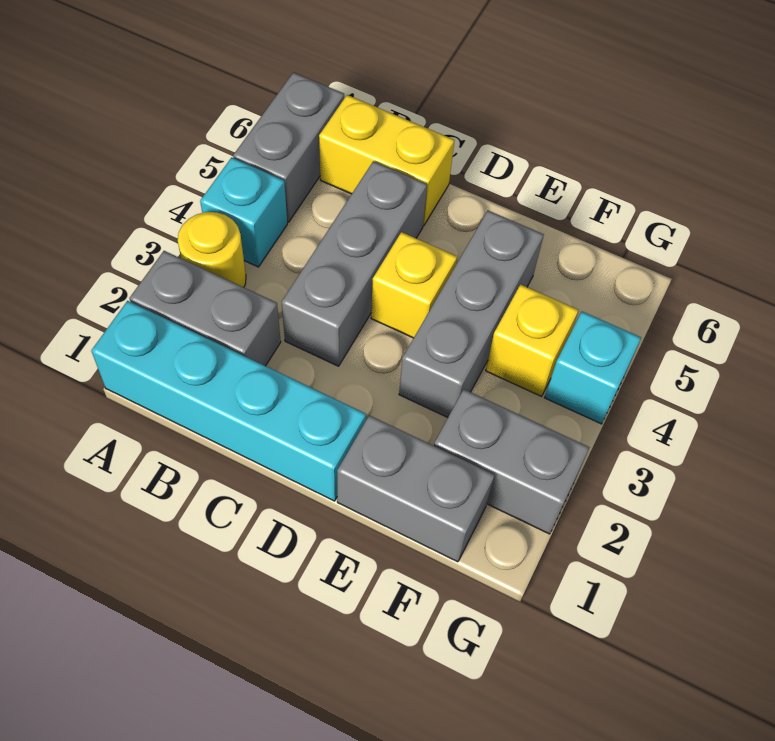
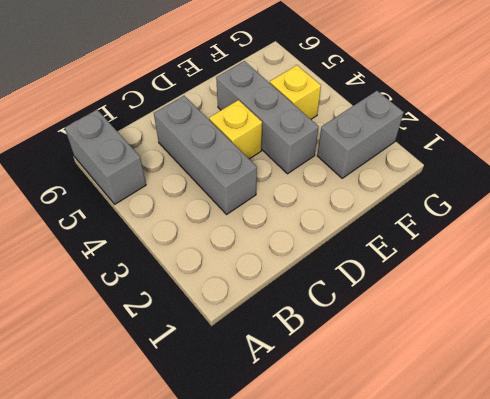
none -> cyan brick A1:D1 level 1
none -> grey brick A2:B2 level 1
none -> yellow round brick A3 level 1

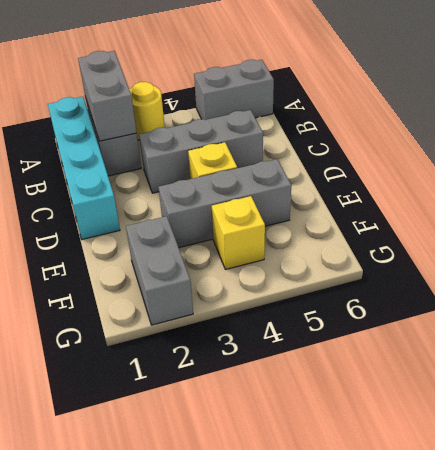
grey brick A2:B2 level 2 -> grey brick E1:F1 level 1
none -> cyan brick A4 level 1
none -> yellow brick B6:C6 level 1
none -> cyan brick G4 level 1

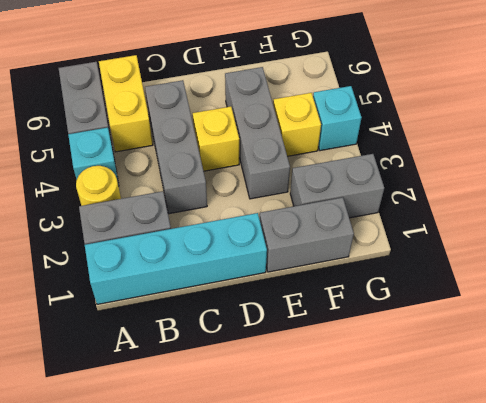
yellow brick B5:B6 level 1 -> yellow brick B6:C6 level 1

